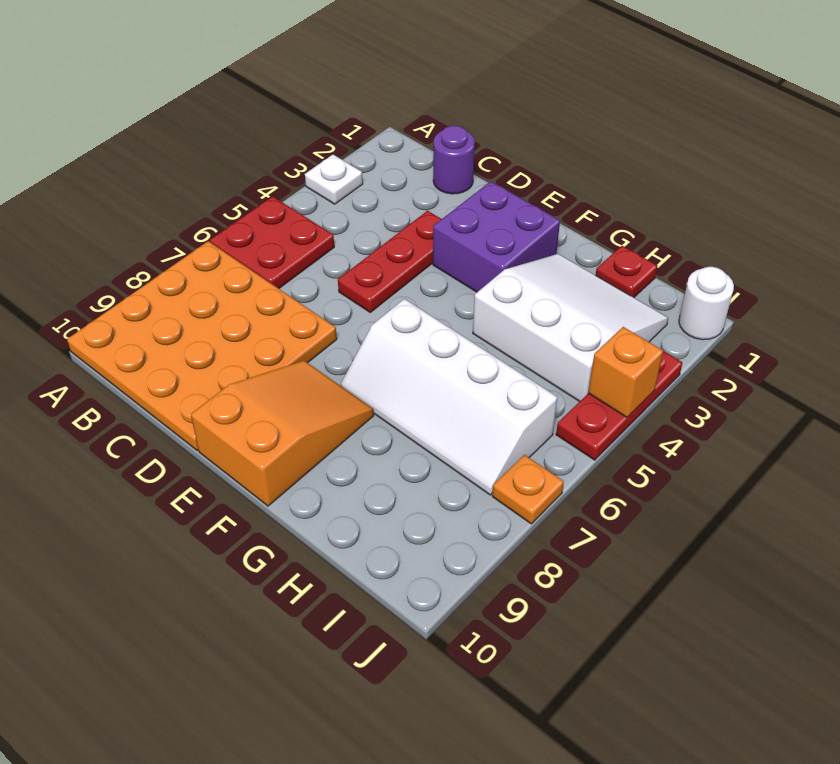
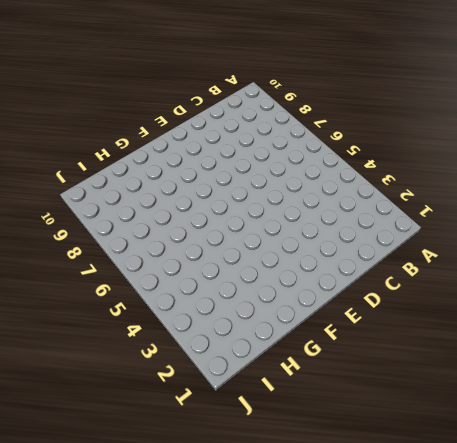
none -> white plate A3 level 1
none -> red plate A5:B6 level 1
none -> orange plate A7:D10 level 1

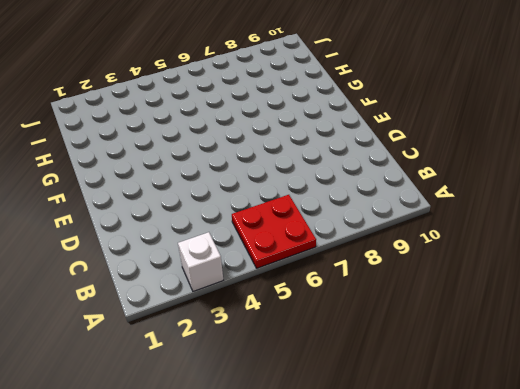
white brick A3 level 1 -> white plate A3 level 1
none -> orange plate A7:D10 level 1
none -> purple round brick C1 level 1
none -> red plate D3:D5 level 1

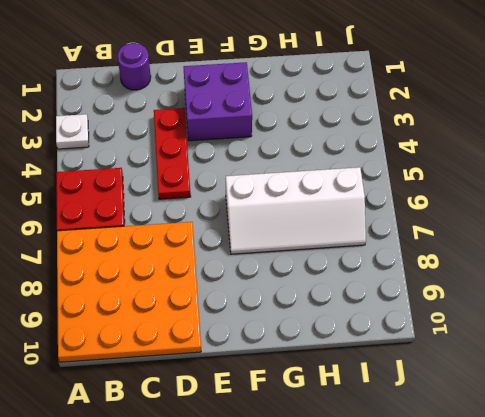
none -> orange slope E8:F10 level 1 top 10
none -> white slope G2:I4 level 1 top 4
none -> red plate H1 level 1

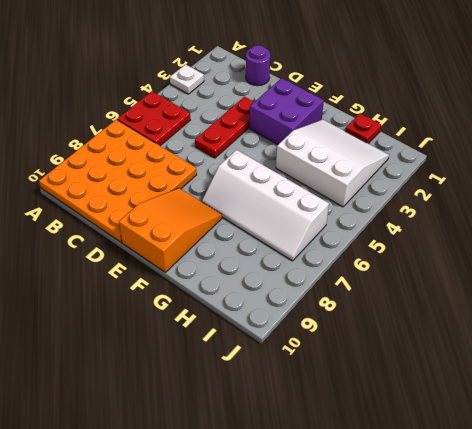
none -> white round brick J1 level 1
none -> red plate J3:J5 level 1
none -> orange plate J7 level 1

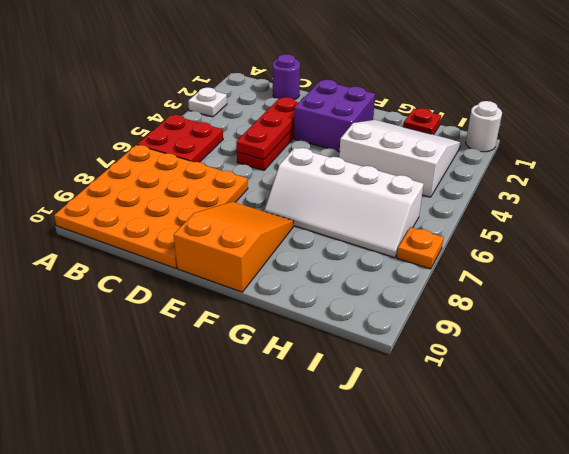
red plate D3:D5 level 2 -> red plate J3:J5 level 1
none -> orange brick J4 level 2

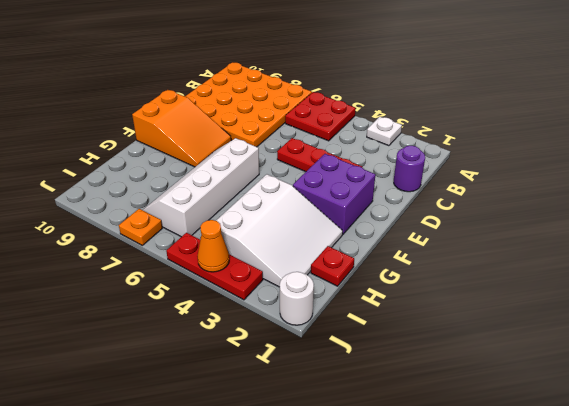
orange cone J4 level 2 -> orange brick J4 level 2

